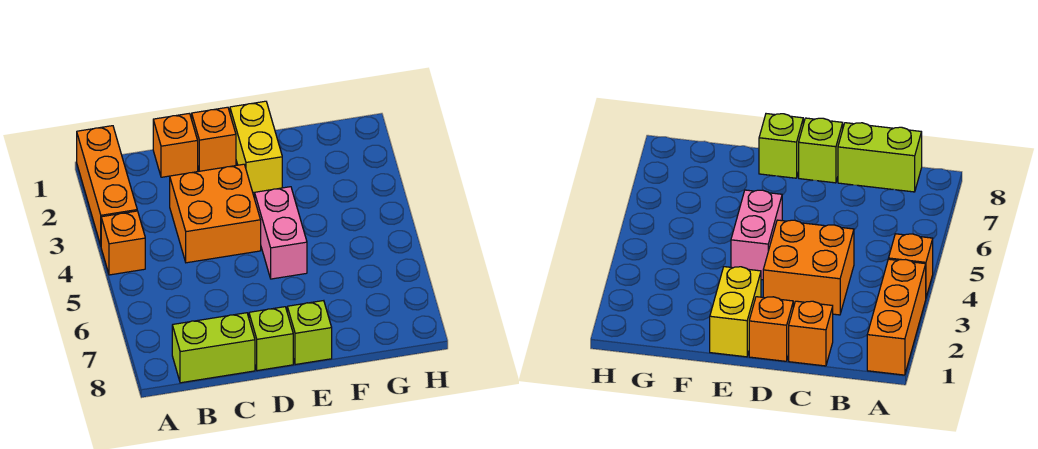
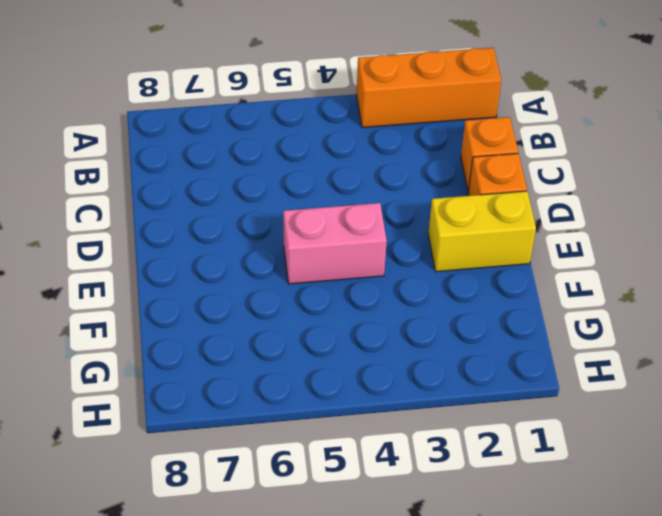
none -> orange brick A4 level 1
none -> lime brick B8:C8 level 1

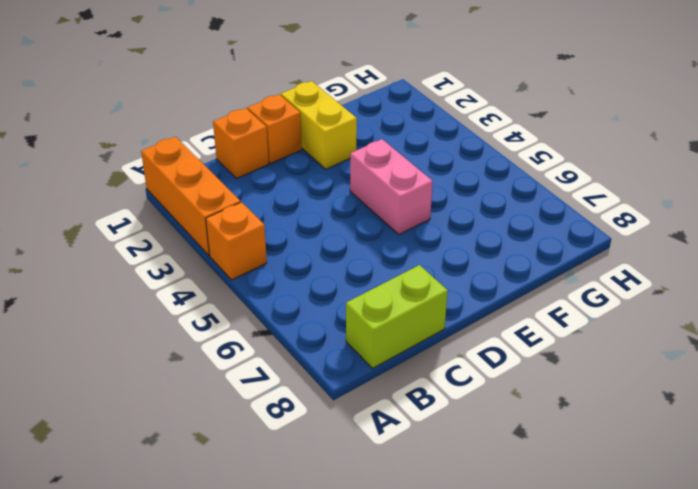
none -> orange brick C3:D4 level 1
none -> lime brick D8 level 1

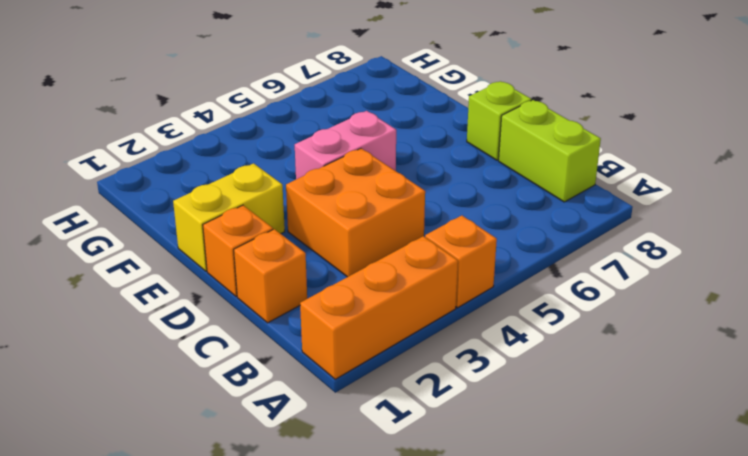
none -> lime brick E8 level 1

